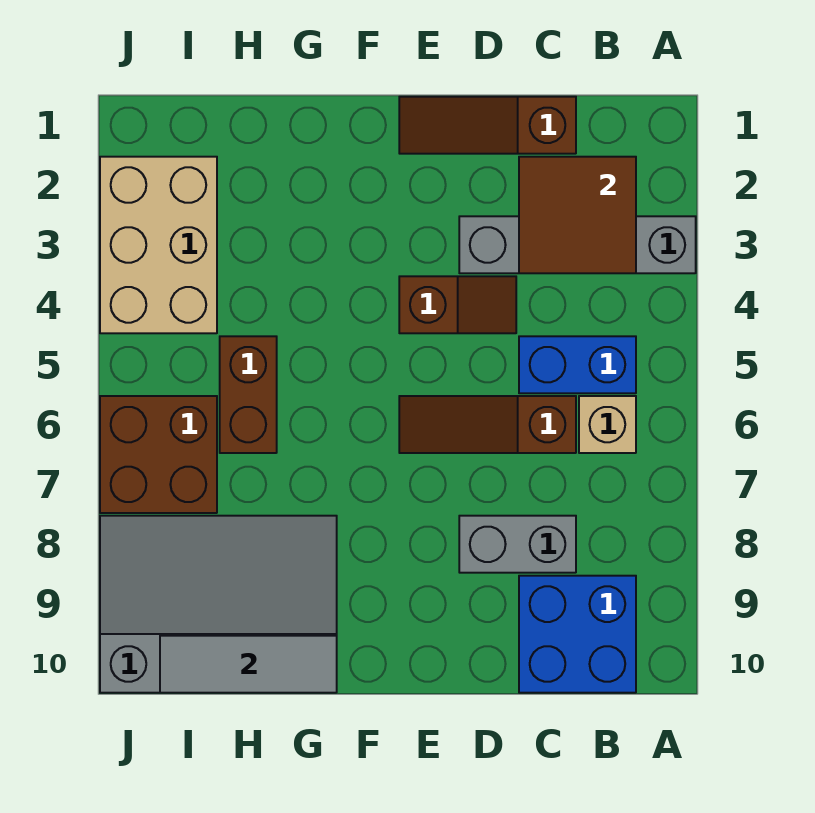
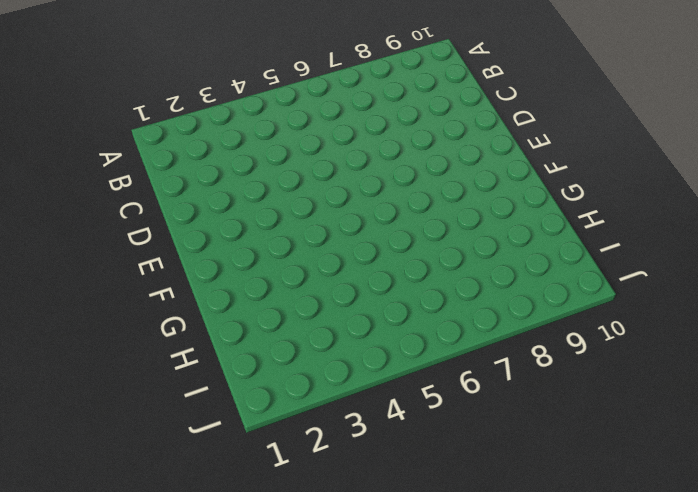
none -> grey brick A3:D3 level 1
none -> blue brick B5:C5 level 1
none -> tan brick B6 level 1

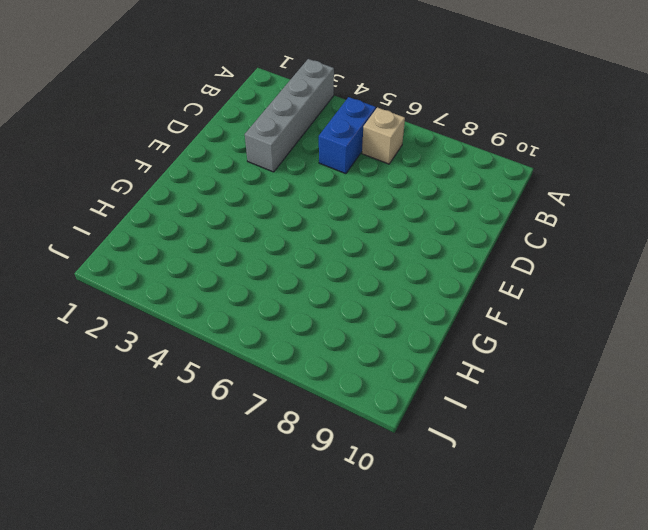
none -> blue brick B9:C10 level 1
none -> brown slope C1:E1 level 1 top C
none -> brown slope C6:E6 level 1 top C

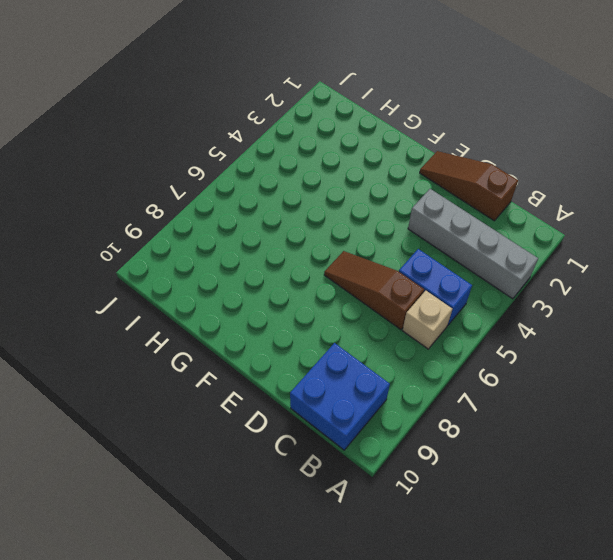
none -> grey brick C8:D8 level 1
none -> brown slope D4:E4 level 1 top E
none -> grey slope G8:J10 level 1 top 10

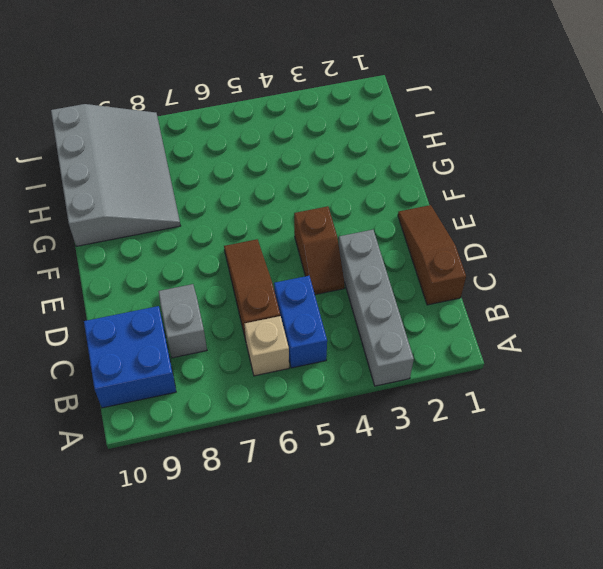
grey slope C8:D8 level 1 top C -> grey brick C8:D8 level 1
none -> brown brick H5:H6 level 1
none -> tan brick I2:J4 level 1
none -> brown brick I6:J7 level 1

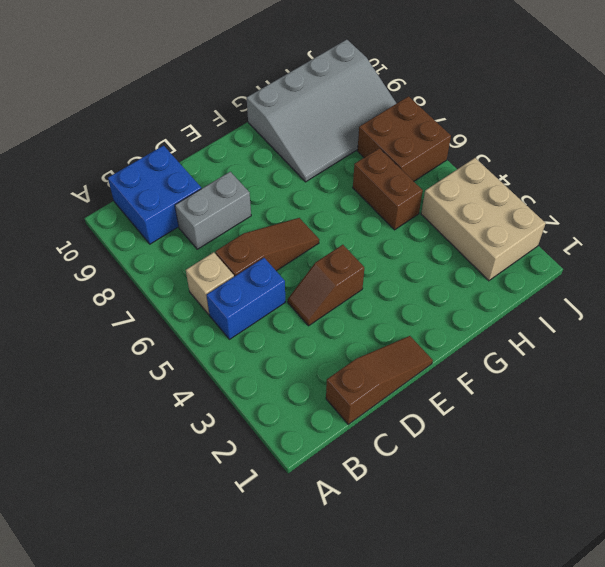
none -> grey brick A3:D3 level 1
none -> brown tile B2:C3 level 2
none -> grey tile G10:I10 level 2

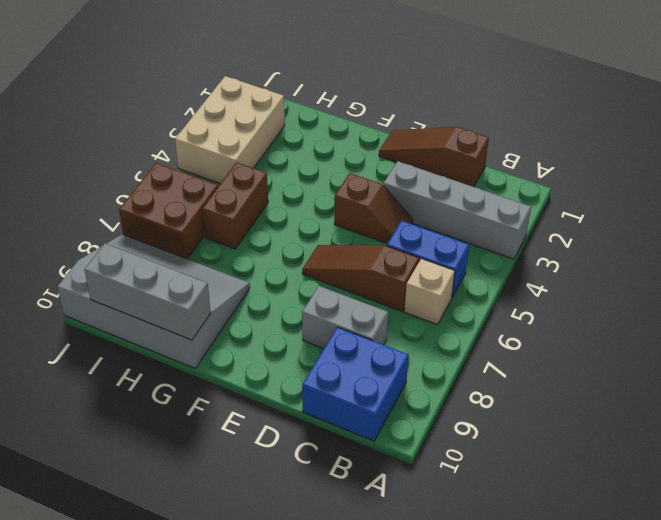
grey brick G10:I10 level 2 -> grey tile G10:I10 level 2
none -> brown tile B2:C3 level 2

